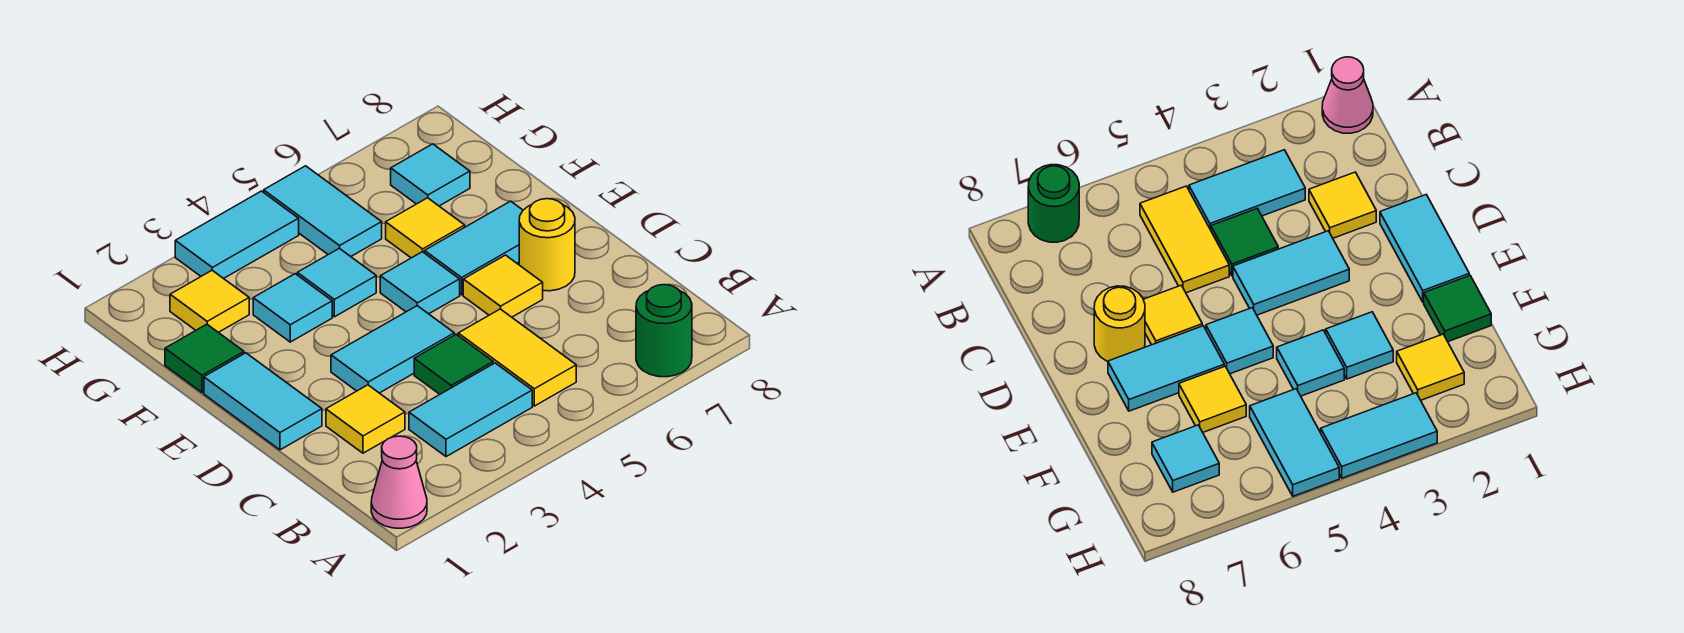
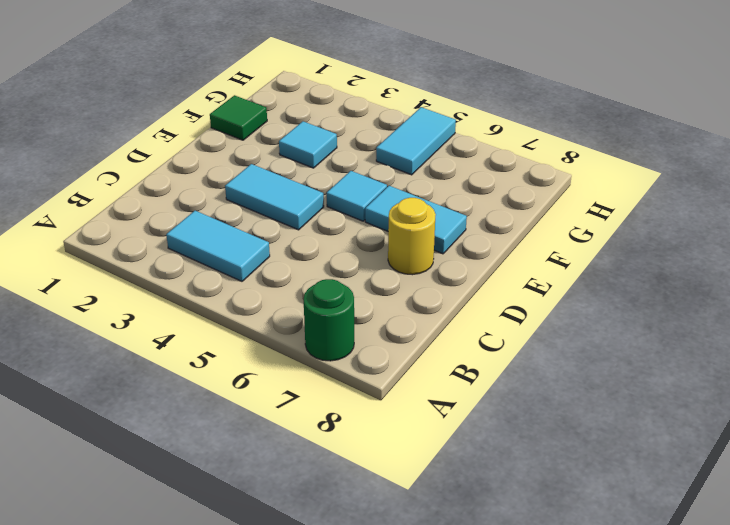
none -> pink cone A1 level 1
none -> yellow tile B5:C5 level 1
none -> yellow tile C2 level 1

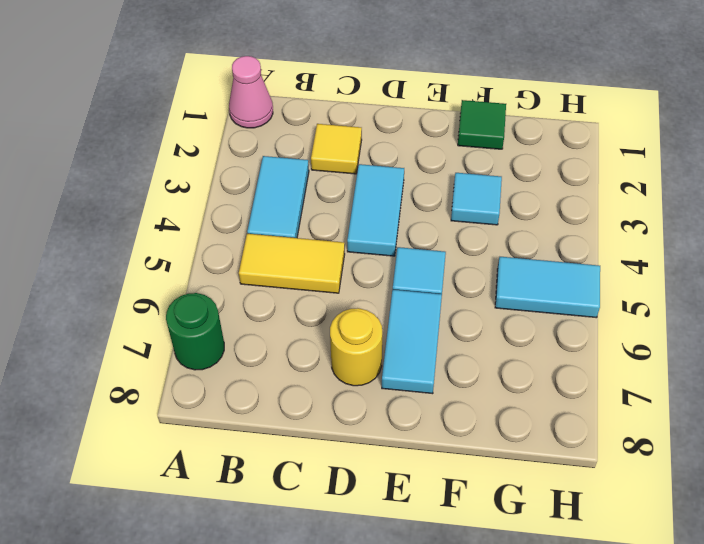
none -> green tile C4 level 1
none -> cyan tile D1:E1 level 1
none -> yellow tile D6 level 1

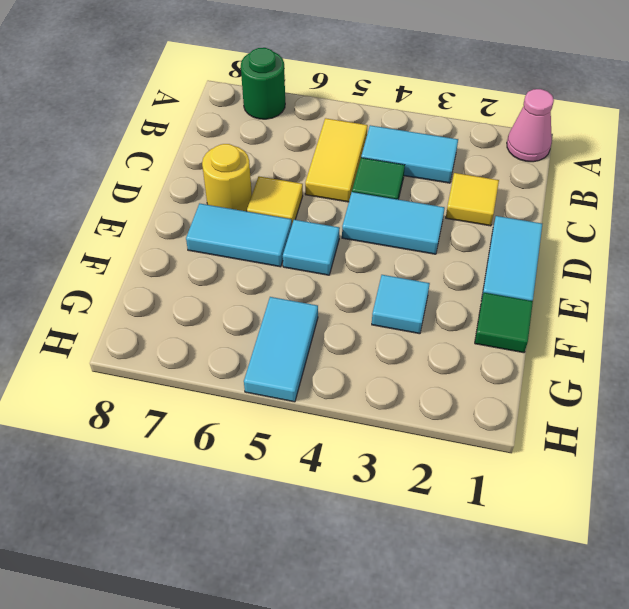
none -> cyan tile F4 level 1
none -> yellow tile F6 level 1
none -> yellow tile G2 level 1

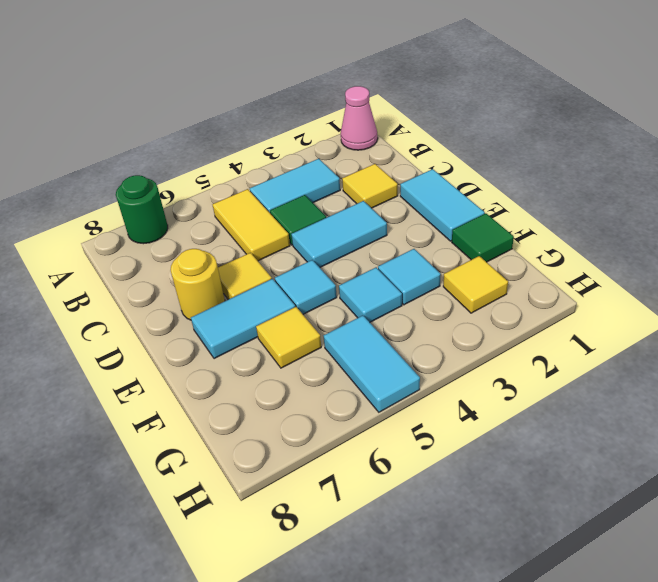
none -> cyan tile G7 level 1
none -> cyan tile H3:H4 level 1

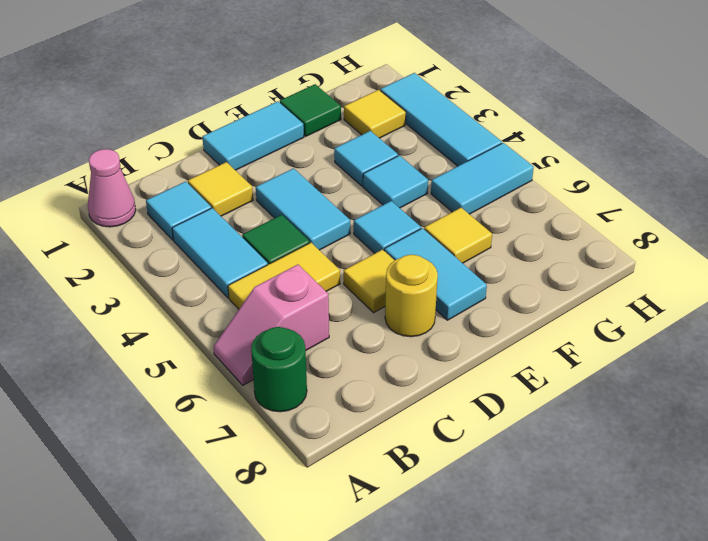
pink slope A6:B6 level 1 top B -> none
cyan tile B2 level 1 -> cyan tile G7 level 1
cyan tile H2:H4 level 1 -> cyan tile H3:H4 level 1

